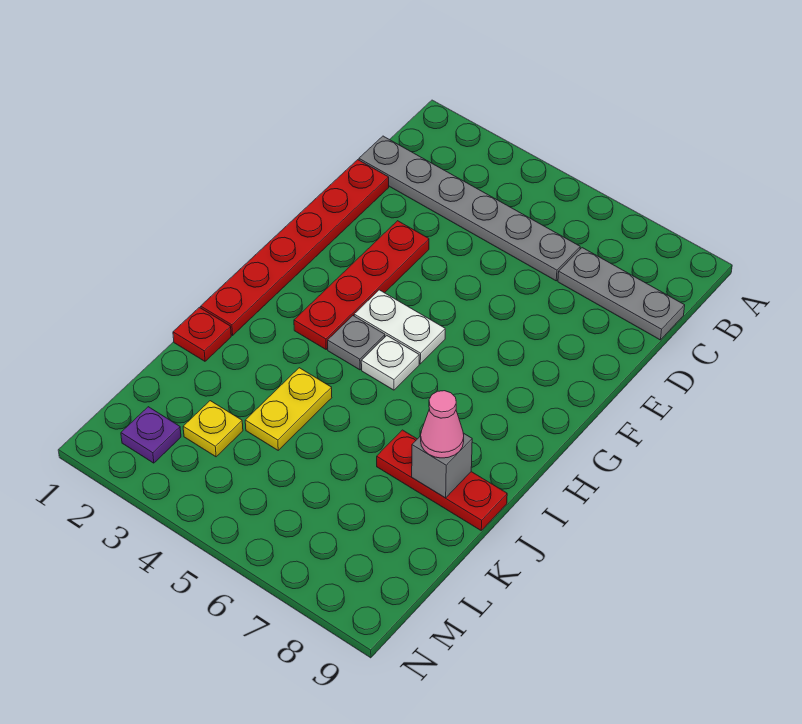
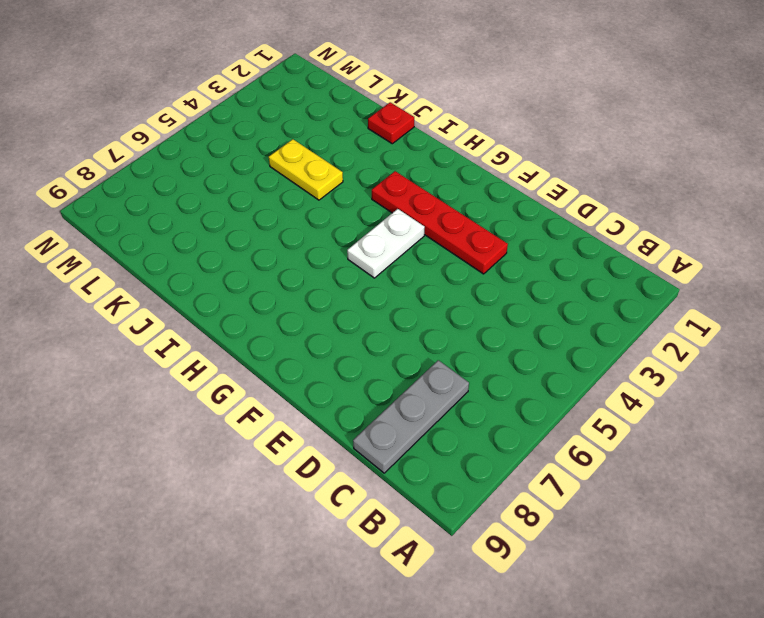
none -> grey plate C1:C6 level 1
none -> red plate D1:I1 level 1
none -> grey plate H4 level 1

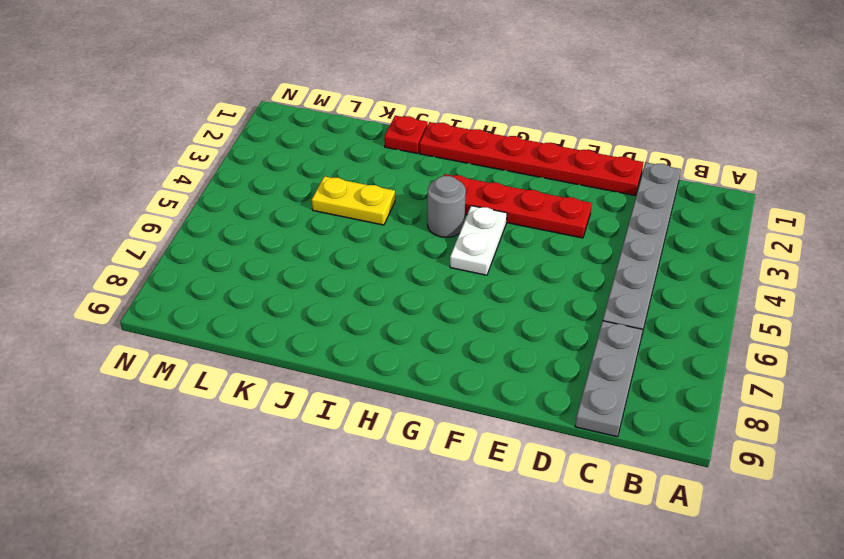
grey round brick H4 level 1 -> grey plate H4 level 1
none -> white plate H5 level 1
none -> red plate J7:J9 level 1
none -> yellow plate L3 level 1

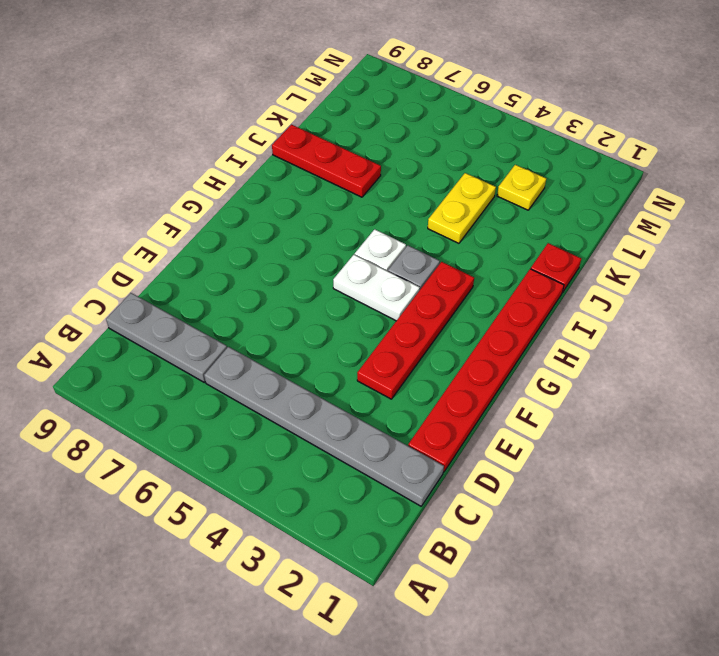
none -> purple plate M2 level 1
none -> grey brick J8 level 2
none -> pink cone J8 level 3

